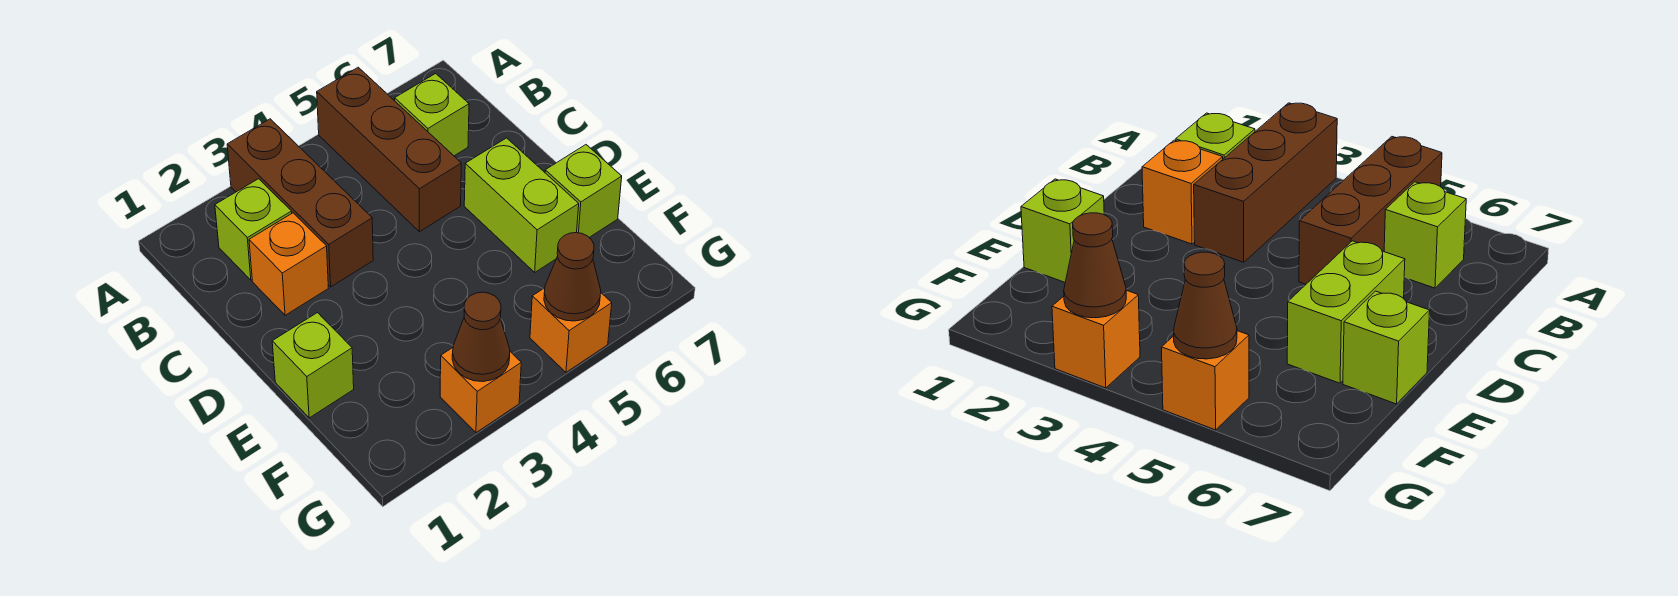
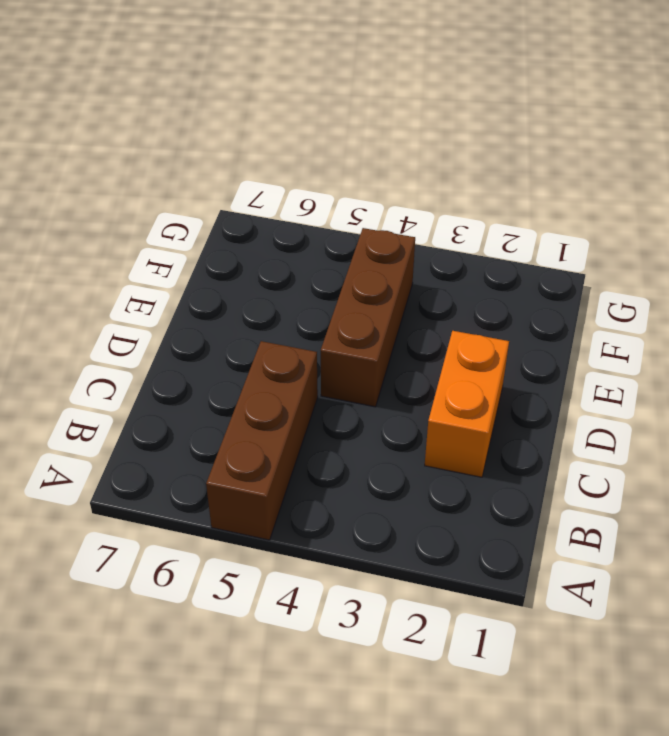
orange brick C2:D2 level 1 -> orange brick C2 level 1
brown brick D4:F4 level 1 -> brown brick A3:C3 level 1
none -> lime brick B2 level 1
none -> lime brick B6 level 1
none -> lime brick D6:E6 level 1

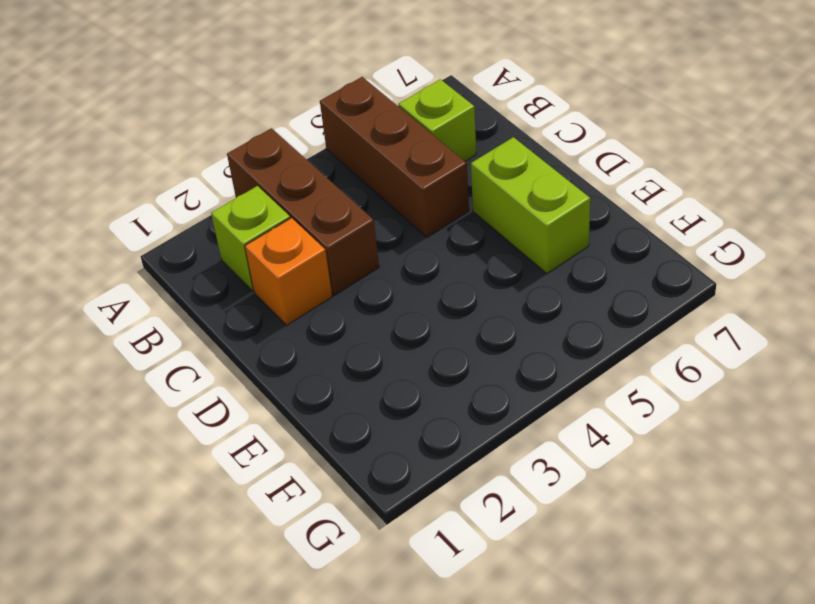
none -> lime brick E1 level 1
none -> lime brick E7 level 1
none -> orange brick G3 level 1

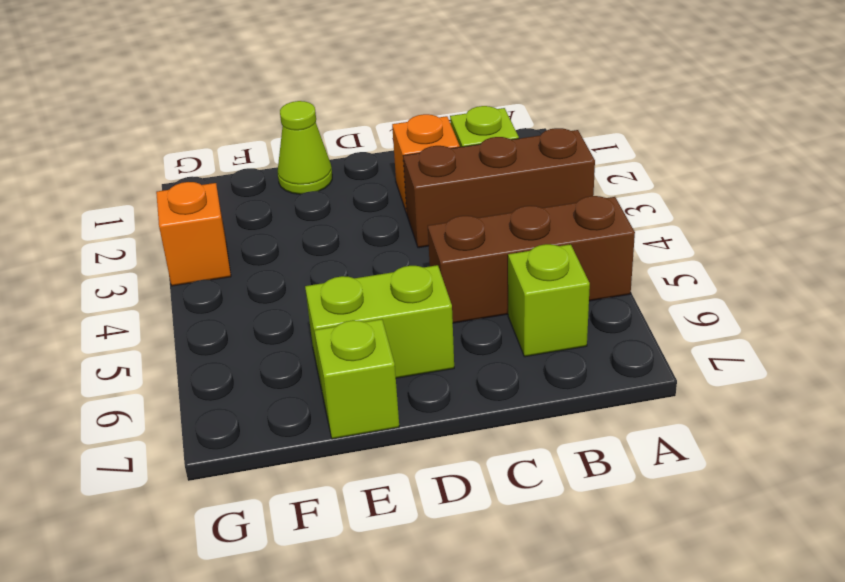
lime cone E1 level 1 -> lime brick E1 level 1
none -> orange brick G5 level 1
none -> brown cone G3 level 2
none -> brown cone G5 level 2

